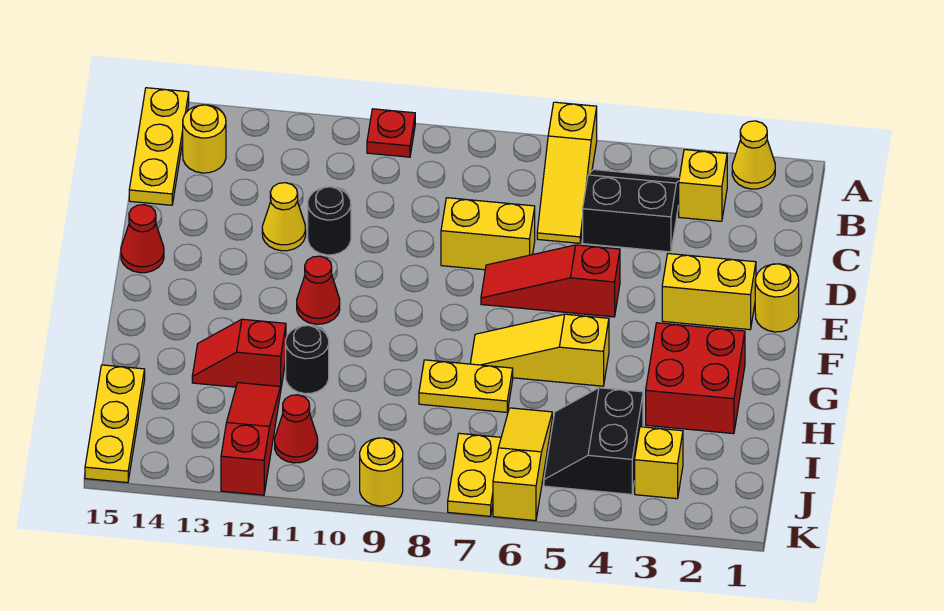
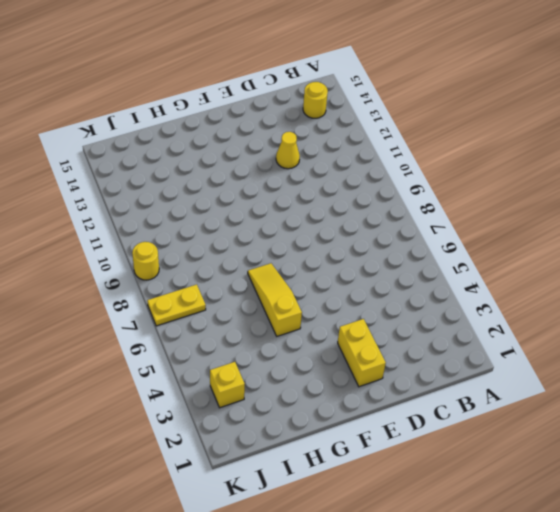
none -> yellow cone A2 level 1
none -> yellow slope A6:C6 level 1 top A
none -> red plate A10 level 1

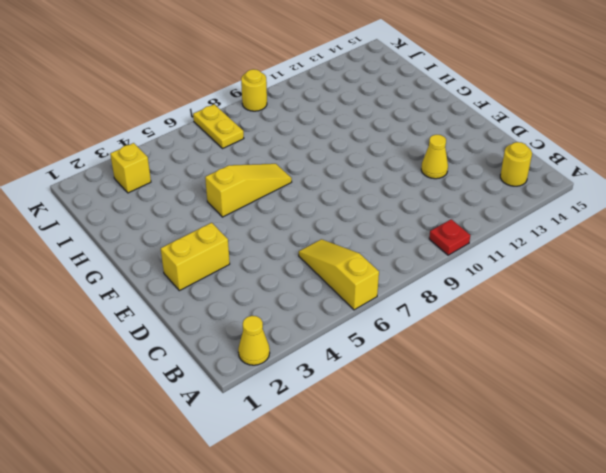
none -> yellow plate A15:C15 level 1
none -> yellow brick B3 level 1
none -> black slope B4:C5 level 1 top C

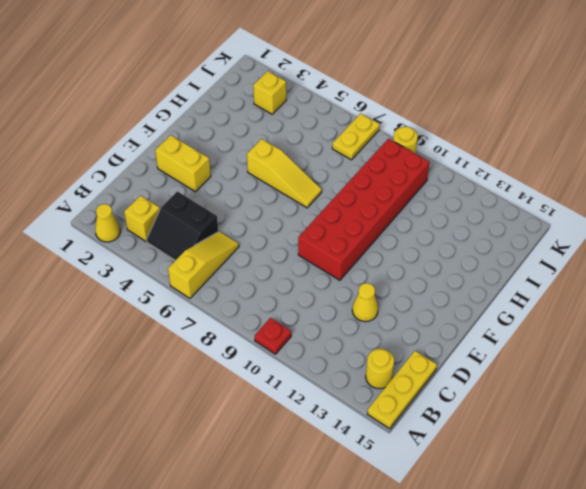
red brick E9:J10 level 1 -> none
none -> yellow brick D7:D8 level 1
none -> black round brick D11 level 1
none -> yellow round brick E1 level 1

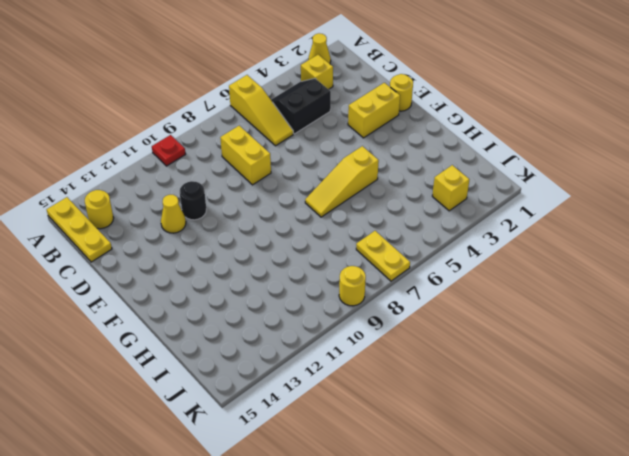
yellow brick C8:D8 level 1 -> yellow brick D7:D8 level 1
none -> red slope E5:E7 level 1 top 5
none -> red cone E15 level 1
none -> red cone F11 level 1

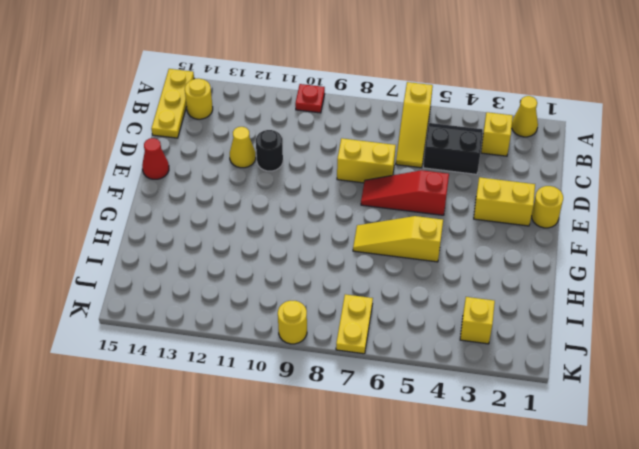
none -> red cone F11 level 1
none -> red brick G2:H3 level 1
none -> yellow plate H7:H8 level 1

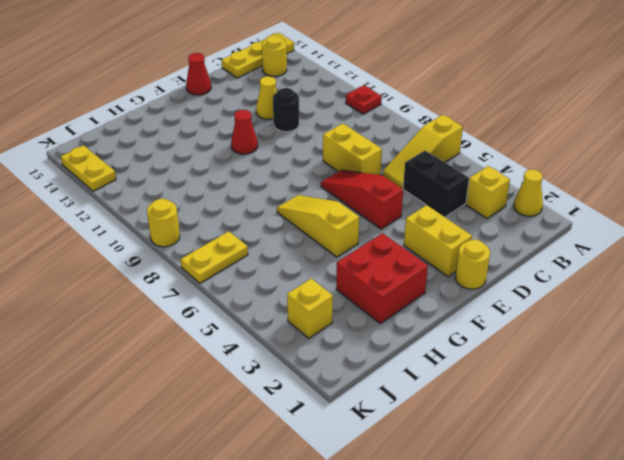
yellow plate K13:K14 level 1 -> yellow plate H7:H8 level 1
none -> black round brick H11 level 1
none -> red slope H12:H13 level 1 top 12
none -> black slope I4:J5 level 1 top 4

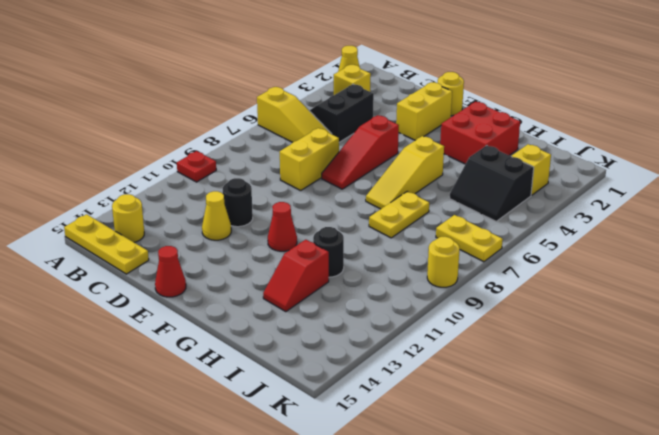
none -> yellow slope I6:K6 level 1 top K
none -> red slope I12:K12 level 1 top K
none -> yellow plate I15:K15 level 1

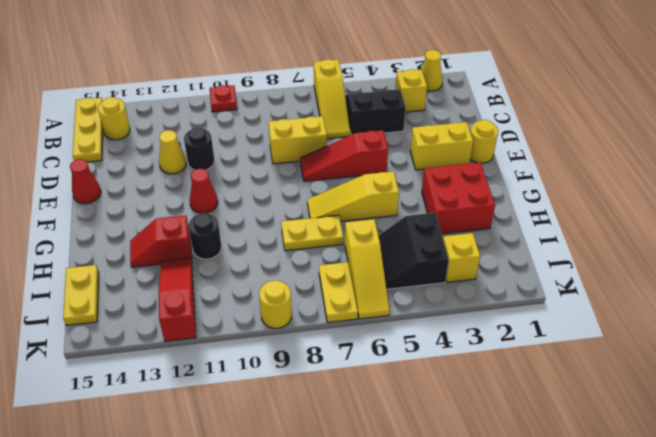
yellow slope I6:K6 level 1 top I -> yellow slope I6:K6 level 1 top K
yellow plate I15:J15 level 1 -> yellow plate I15:K15 level 1
none -> red cone J11 level 1

